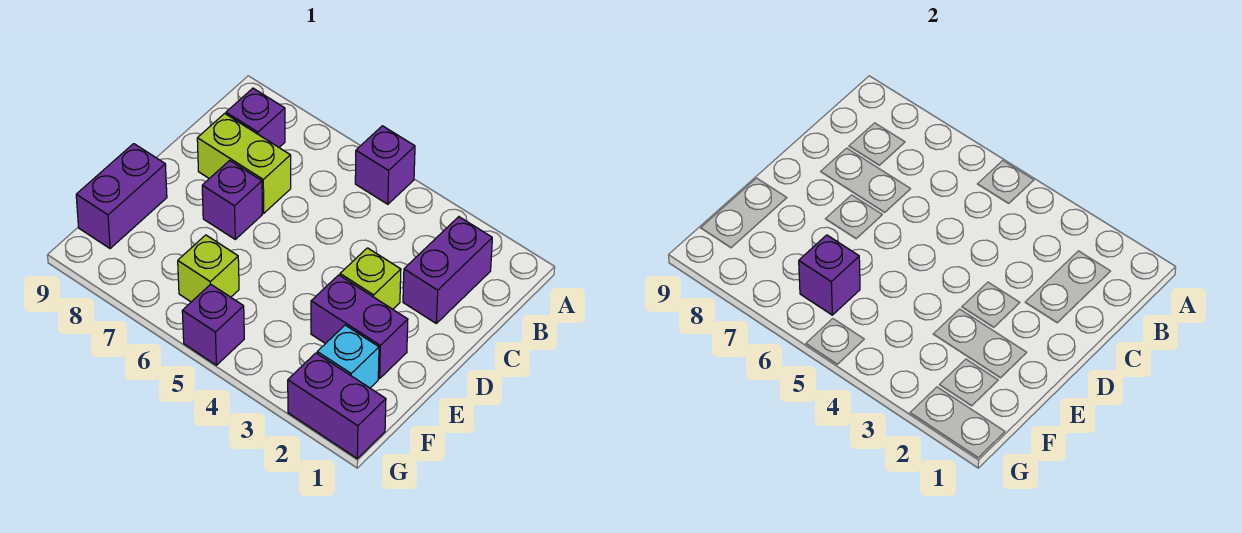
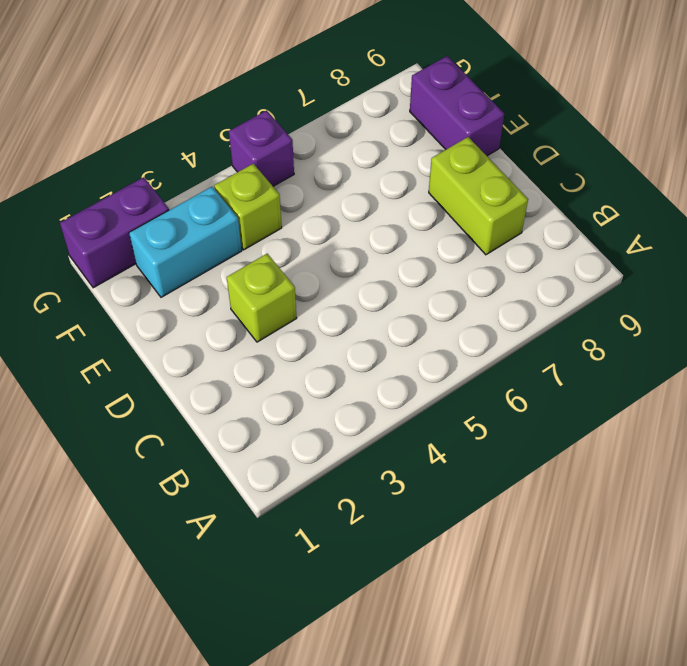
lime brick C8:D8 level 1 -> lime brick C7:C8 level 1
cyan brick F2:F3 level 1 -> cyan brick F2 level 1
lime brick F4 level 1 -> lime brick F6 level 1
none -> purple brick A5 level 1
none -> purple brick B2:C2 level 1
none -> purple brick B8 level 1

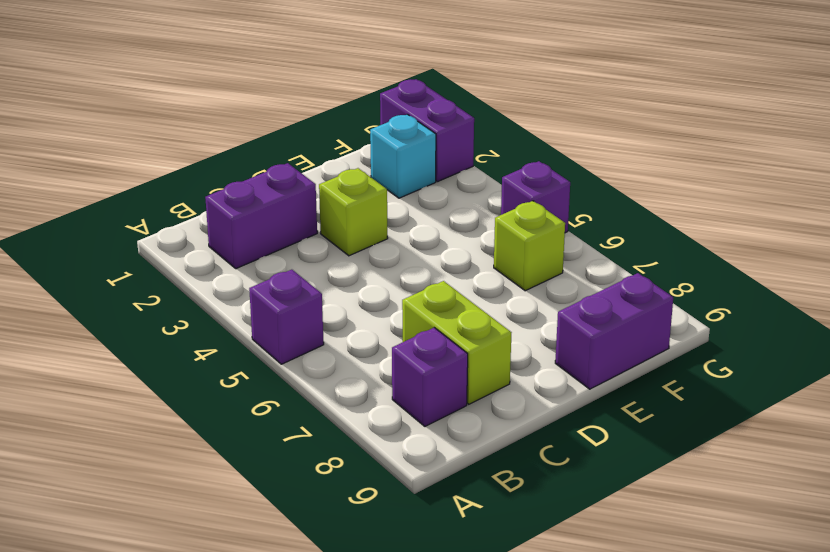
none -> purple brick D7 level 1
none -> purple brick E2:E3 level 1
none -> purple brick F6 level 2

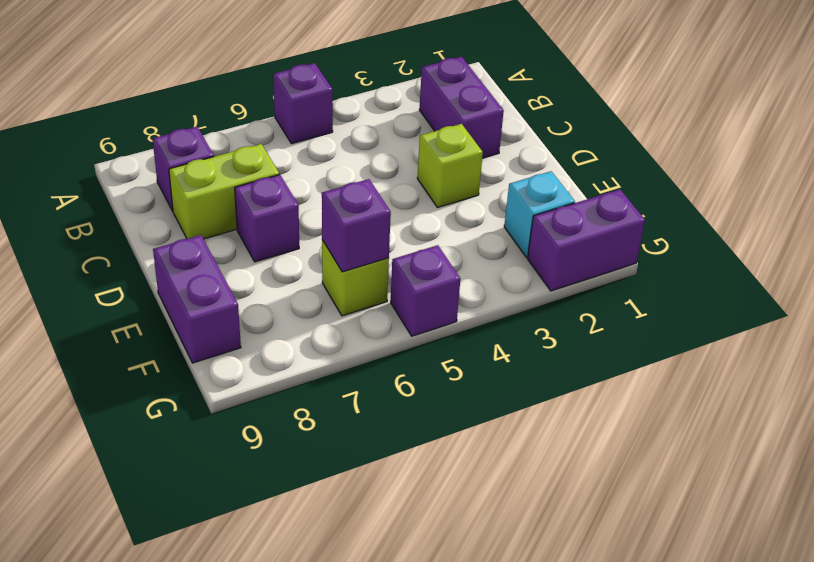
none -> purple brick E2:E3 level 1

